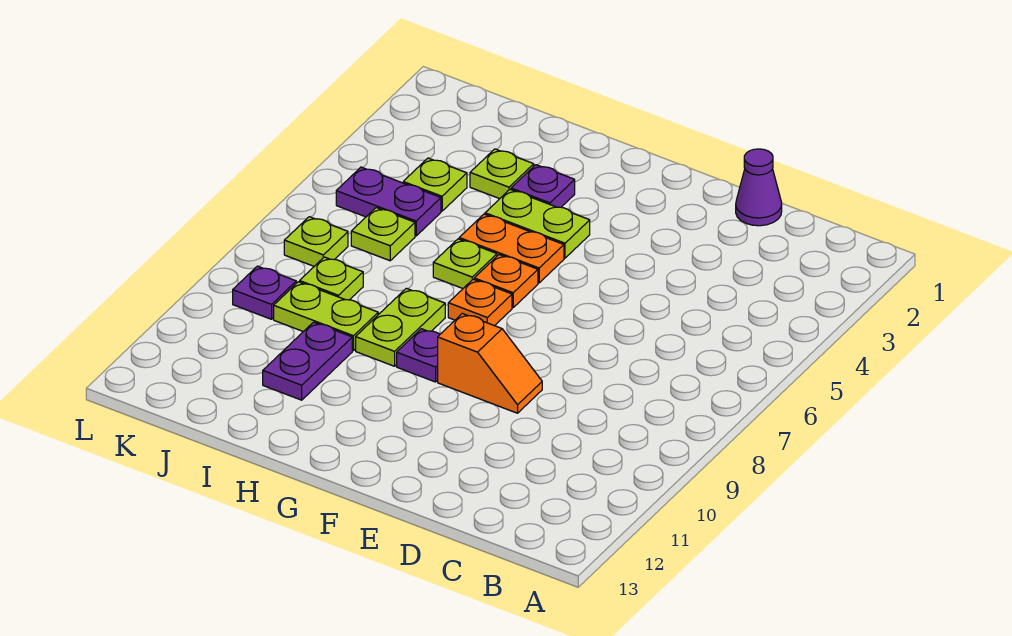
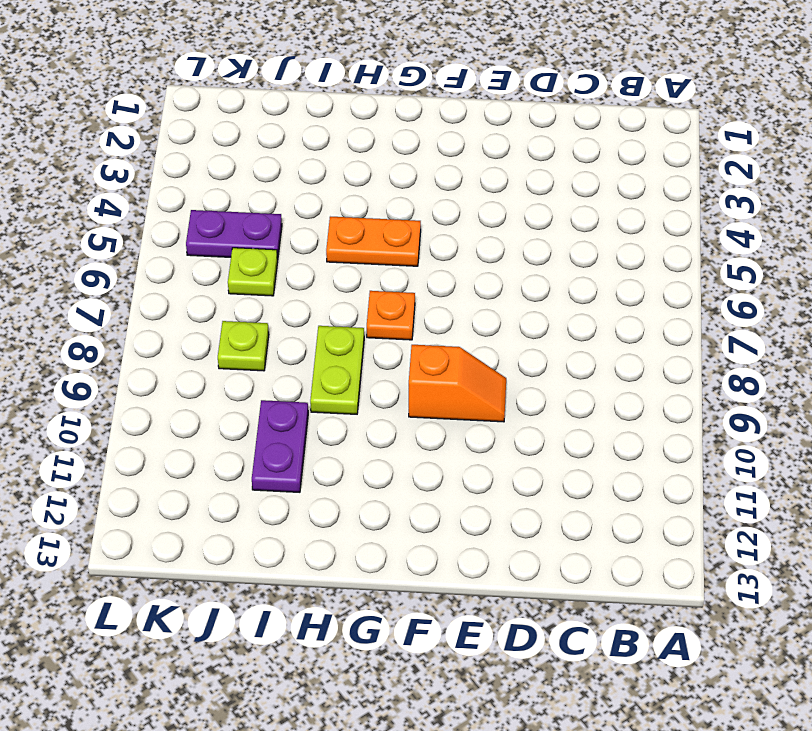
none -> purple cone D1 level 1
none -> lime plate G4:H4 level 1
none -> orange plate G6 level 1

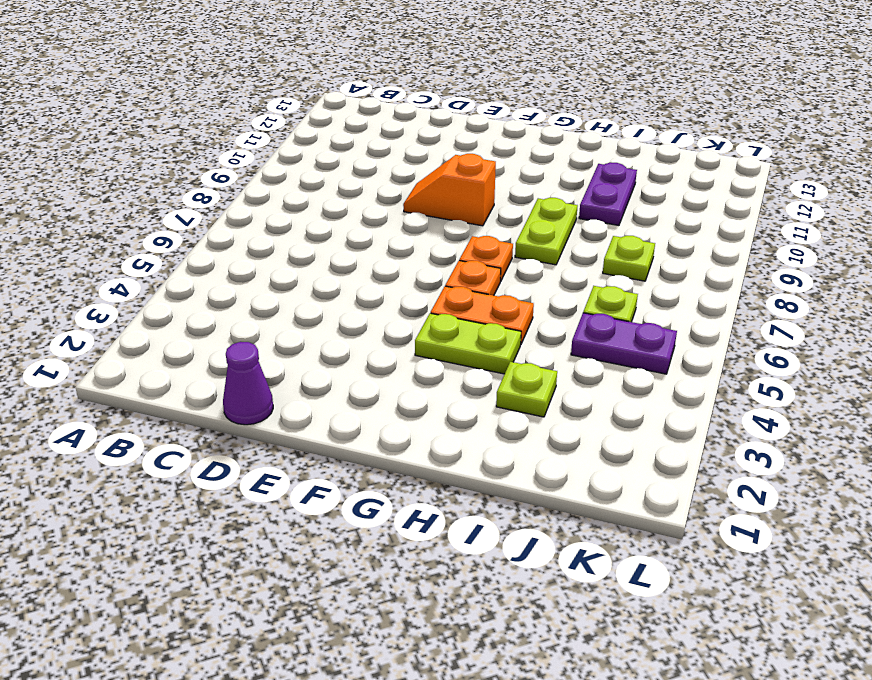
none -> purple plate G9 level 1
none -> purple plate H3 level 1
none -> lime plate H6 level 1

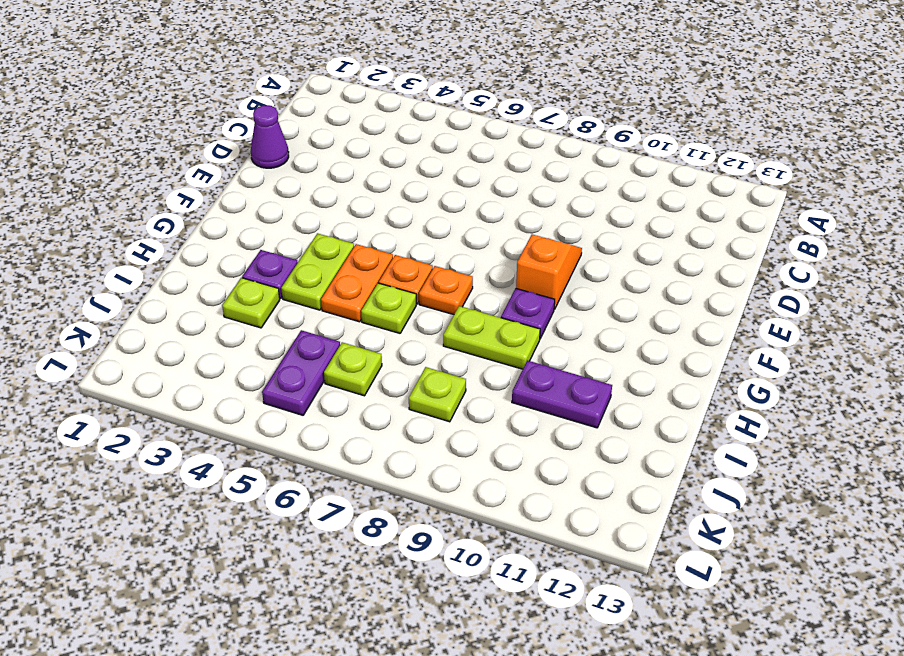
none -> lime plate I9:J9 level 1
none -> lime plate J4 level 1
none -> lime plate K7 level 1

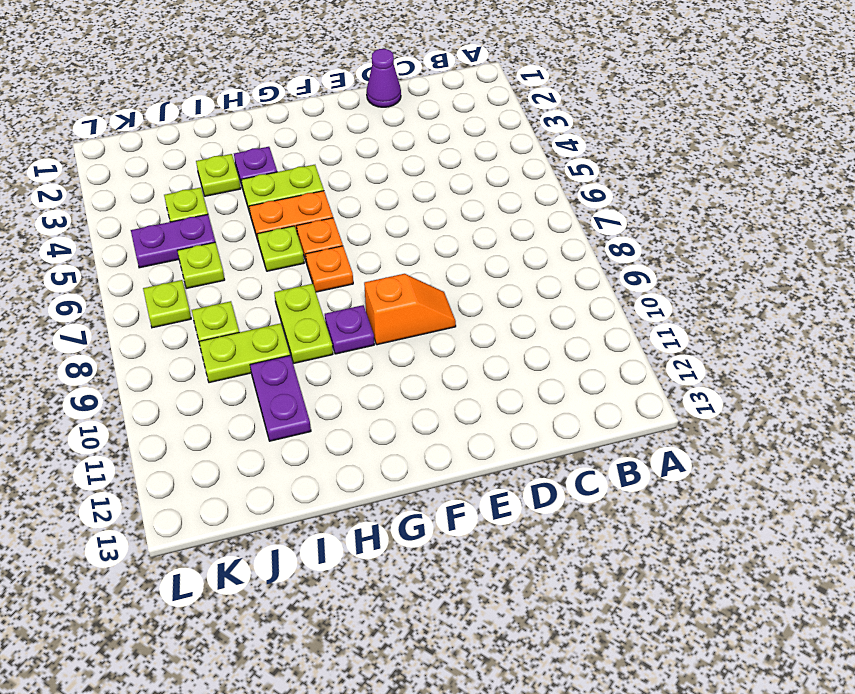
none -> purple plate K9 level 1

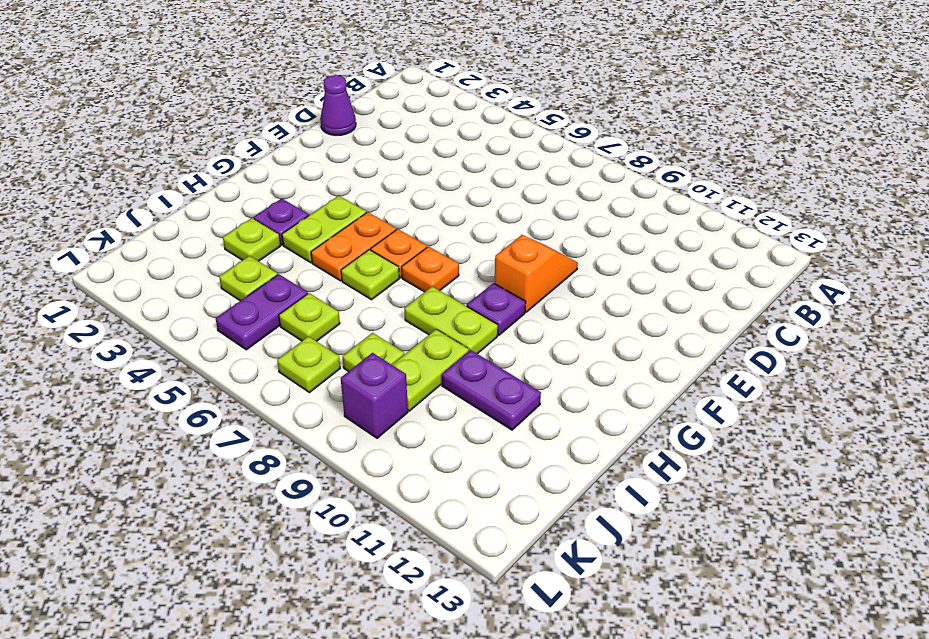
purple brick K9 level 1 -> purple plate K9 level 1

